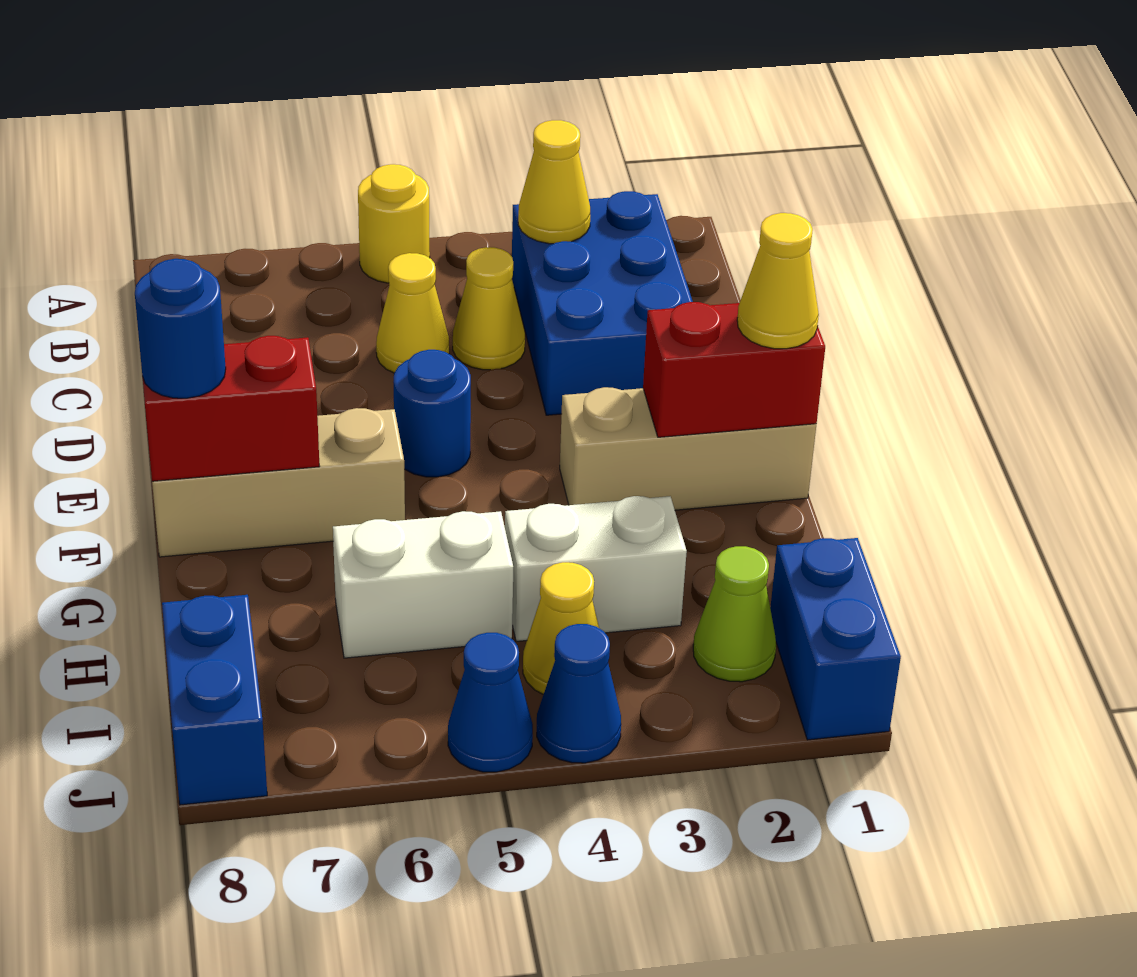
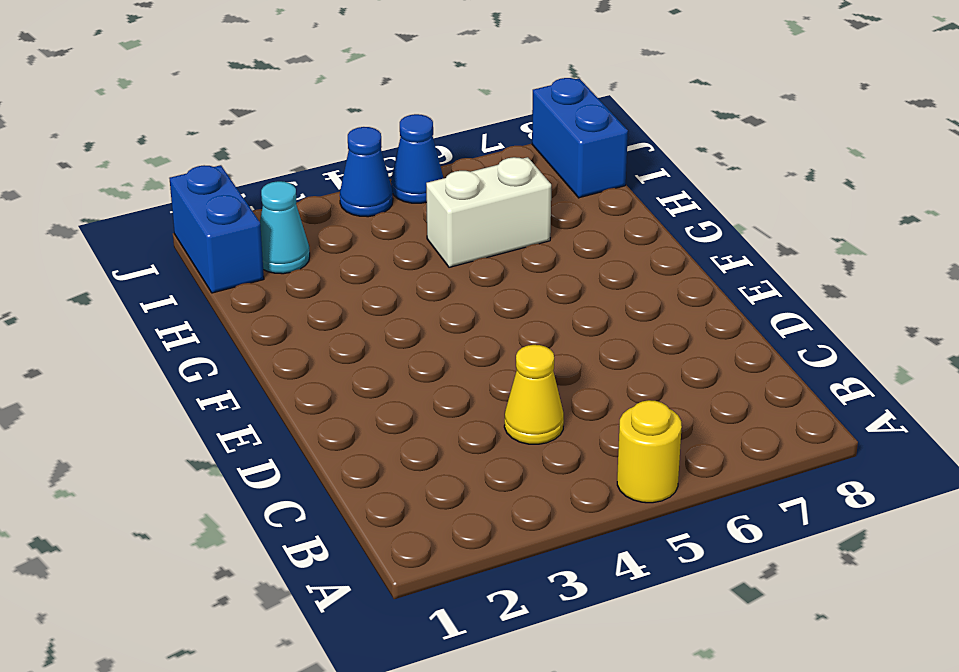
cyan cone I2 level 1 -> lime cone I2 level 1
none -> blue brick B2:D3 level 1
none -> yellow cone C5 level 1
none -> blue round brick E5 level 1

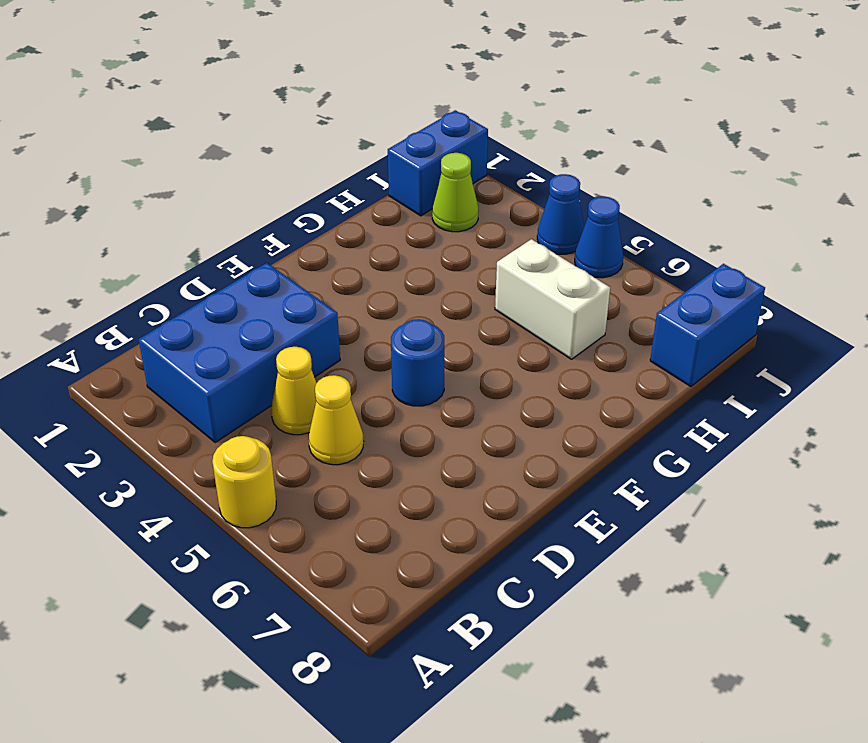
none -> tan brick F1:F3 level 1
none -> tan brick F6:F8 level 1
none -> white brick H3:H4 level 1

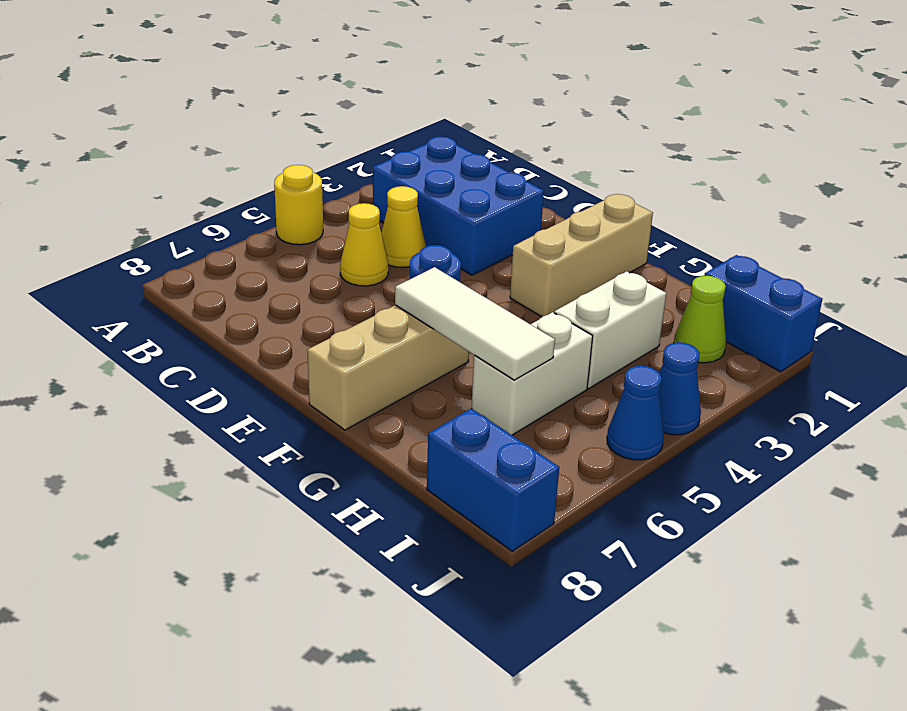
white tile F6:H6 level 2 -> none
none -> yellow cone I4 level 1
none -> yellow cone B3 level 2
none -> red brick F1:F2 level 2

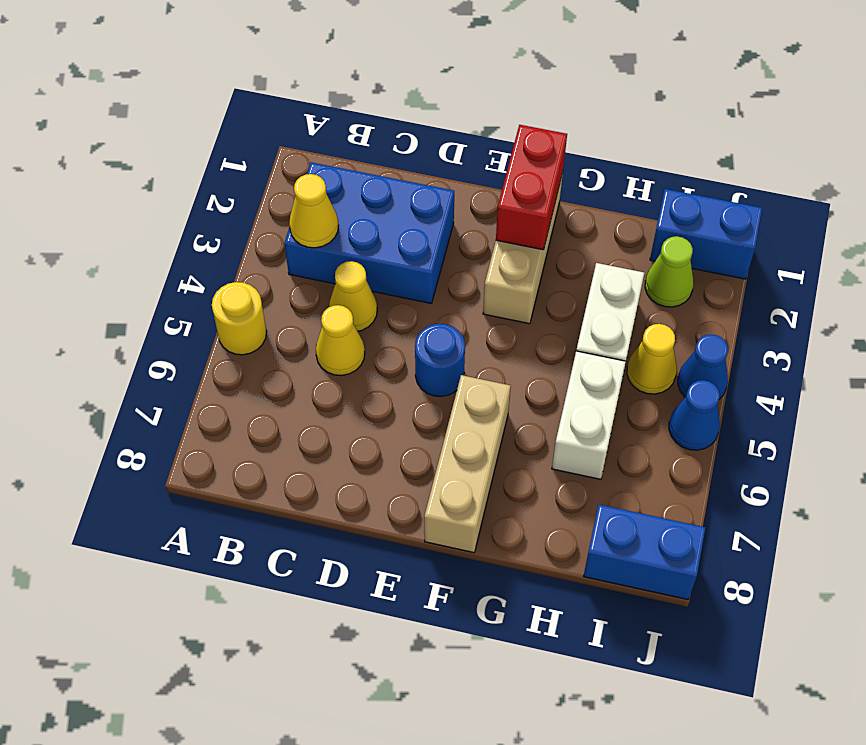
none -> red brick F7:F8 level 2
none -> yellow cone F1 level 3
none -> blue round brick F8 level 3

